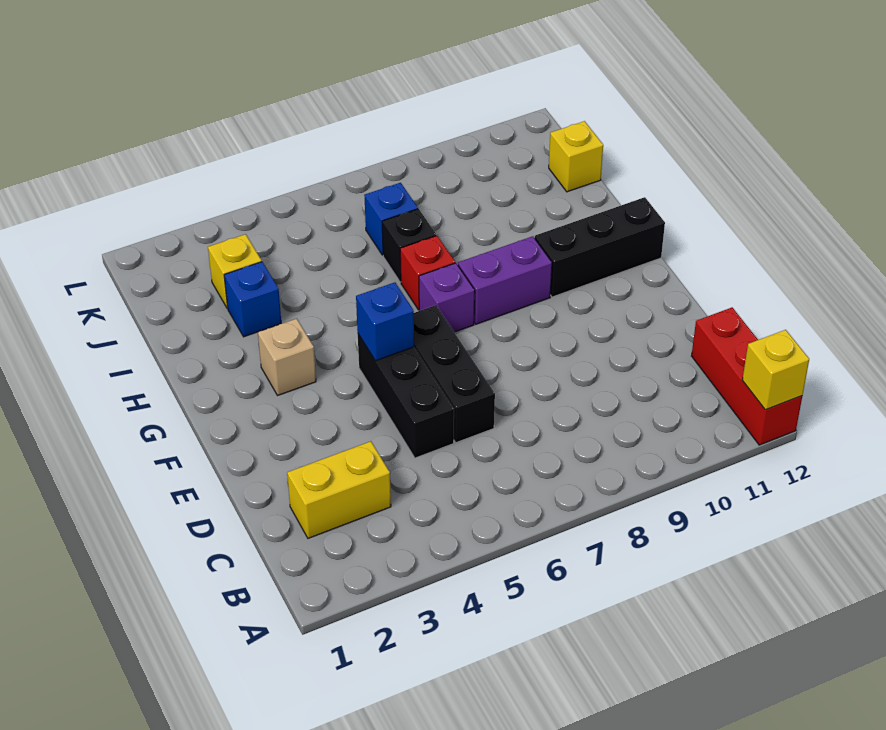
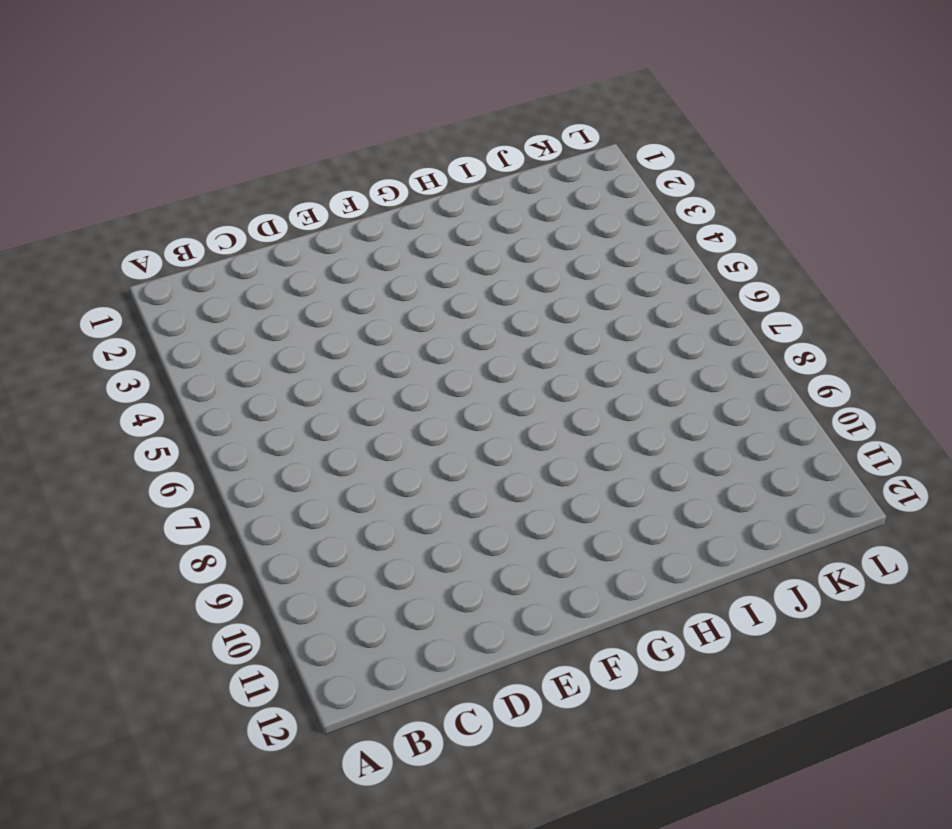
none -> red brick A12:C12 level 1
none -> yellow brick C2:C3 level 1
none -> black brick D5:F5 level 1

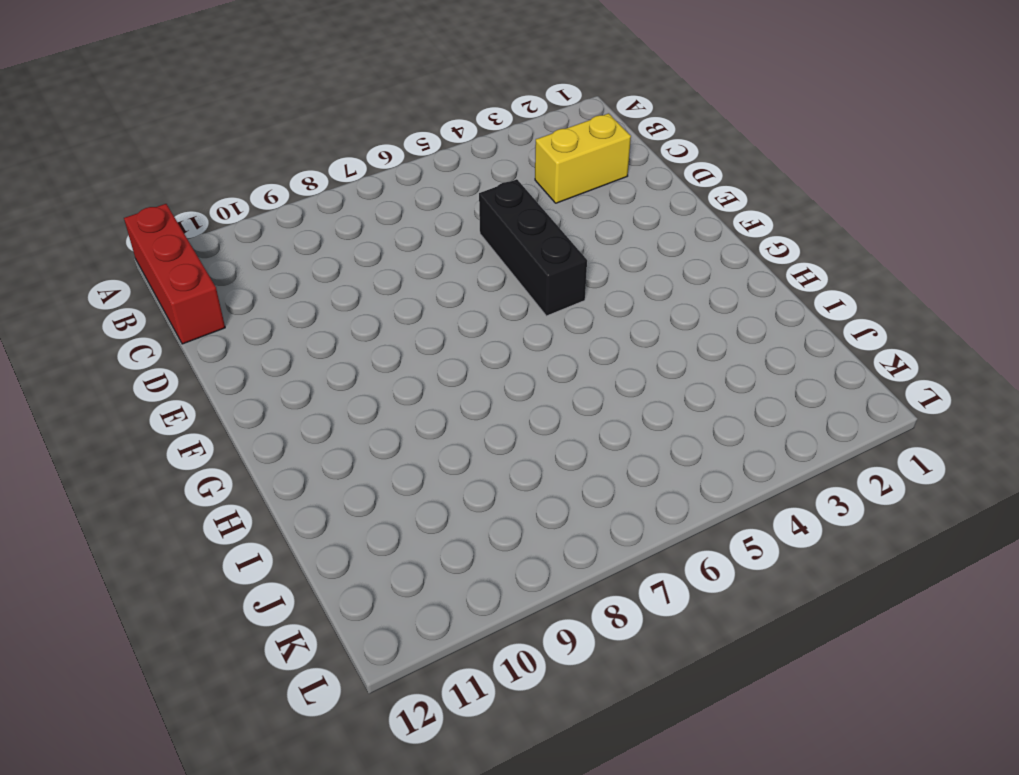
none -> black brick D6:F6 level 1
none -> tan brick G3 level 1
none -> purple brick G7 level 1

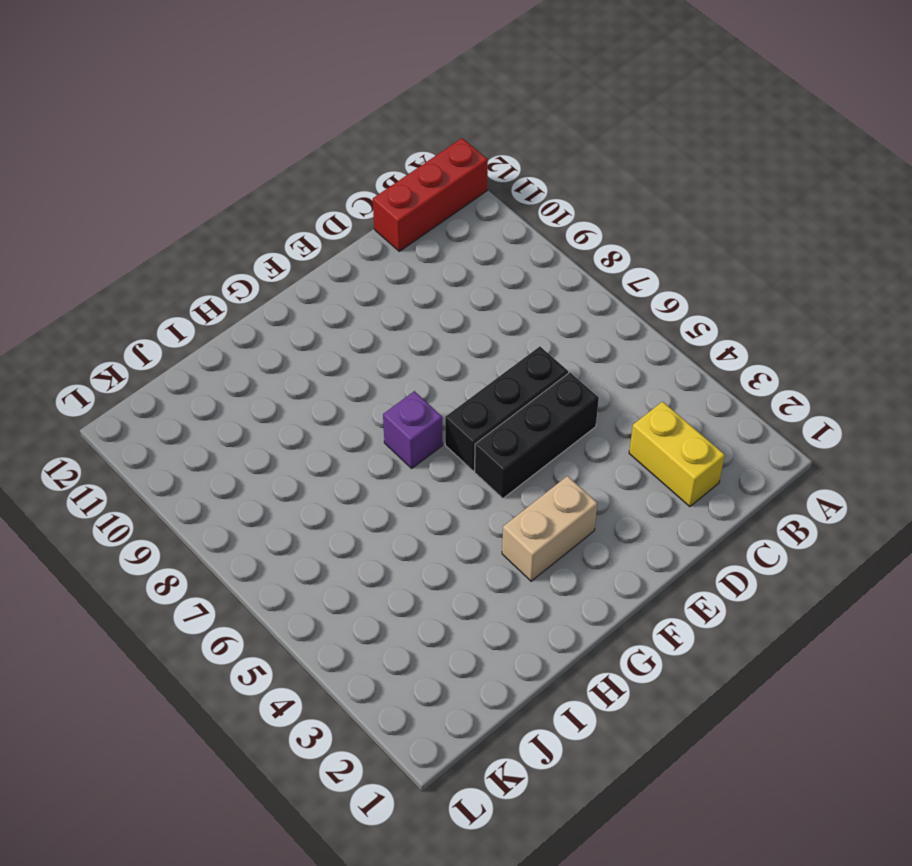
tan brick F3:G3 level 1 -> tan brick G3 level 1
none -> purple brick G8:G9 level 1
none -> black brick G10:G12 level 1
none -> red brick H7 level 1

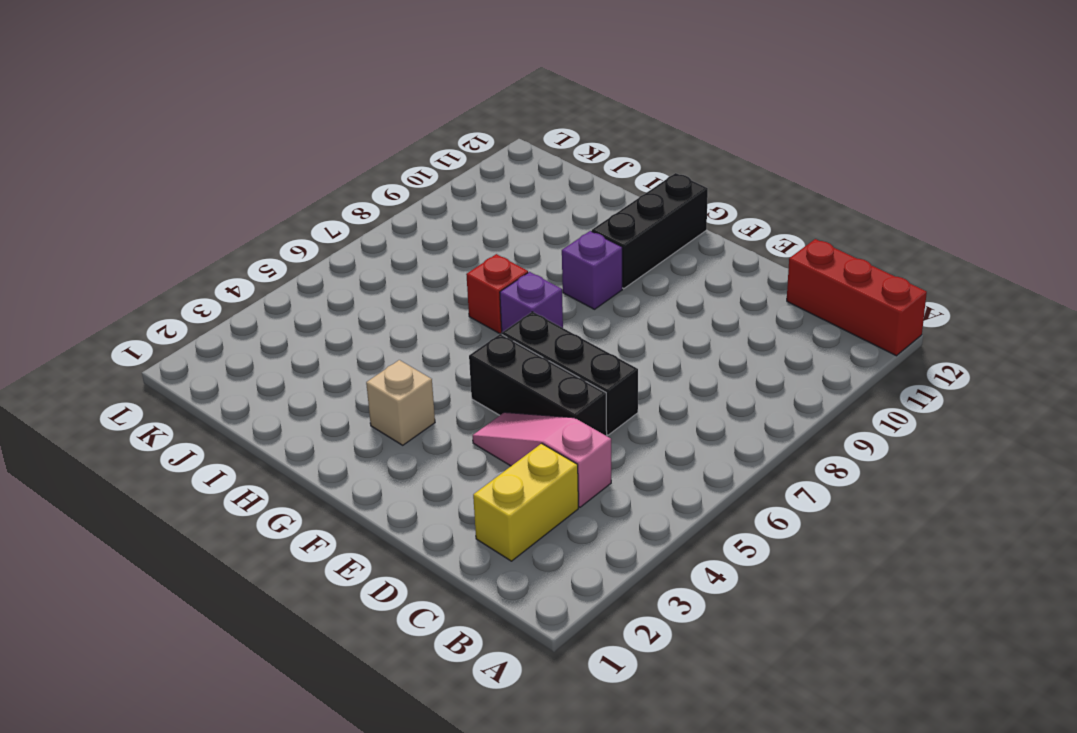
pink slope C4:E4 level 1 top C -> none
purple brick G9 level 1 -> purple brick G8:G9 level 1
none -> blue brick I3 level 1
none -> black brick I7 level 1
none -> yellow brick J3 level 1

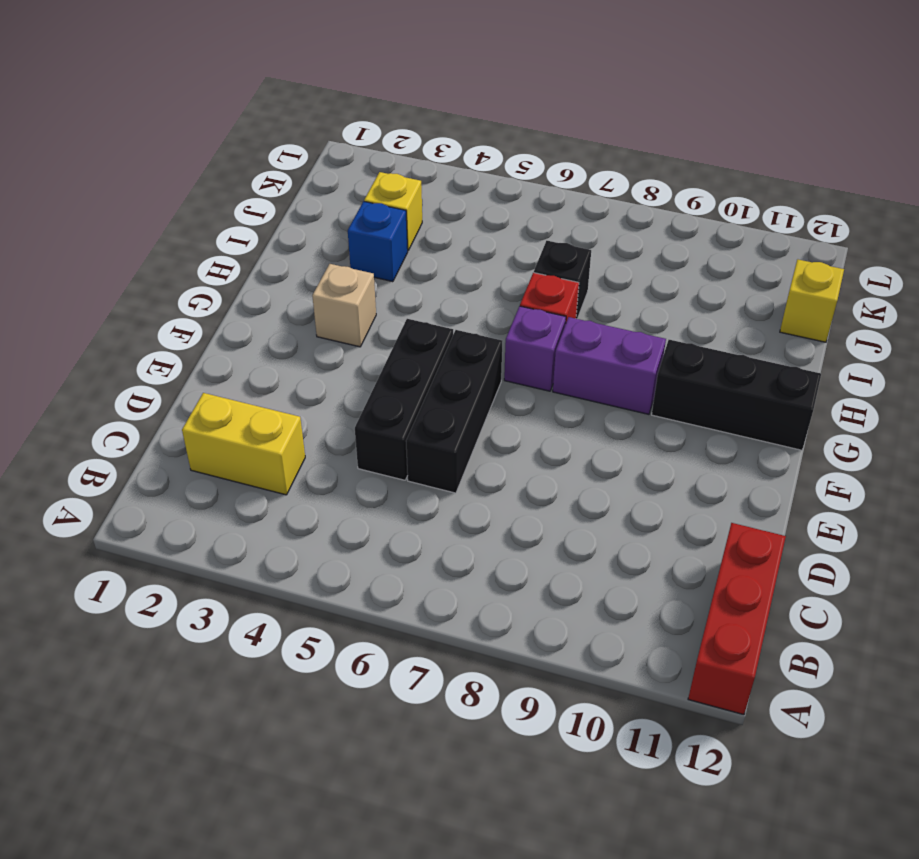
none -> blue brick J7 level 1
none -> yellow brick A12 level 2
none -> blue brick F5 level 2

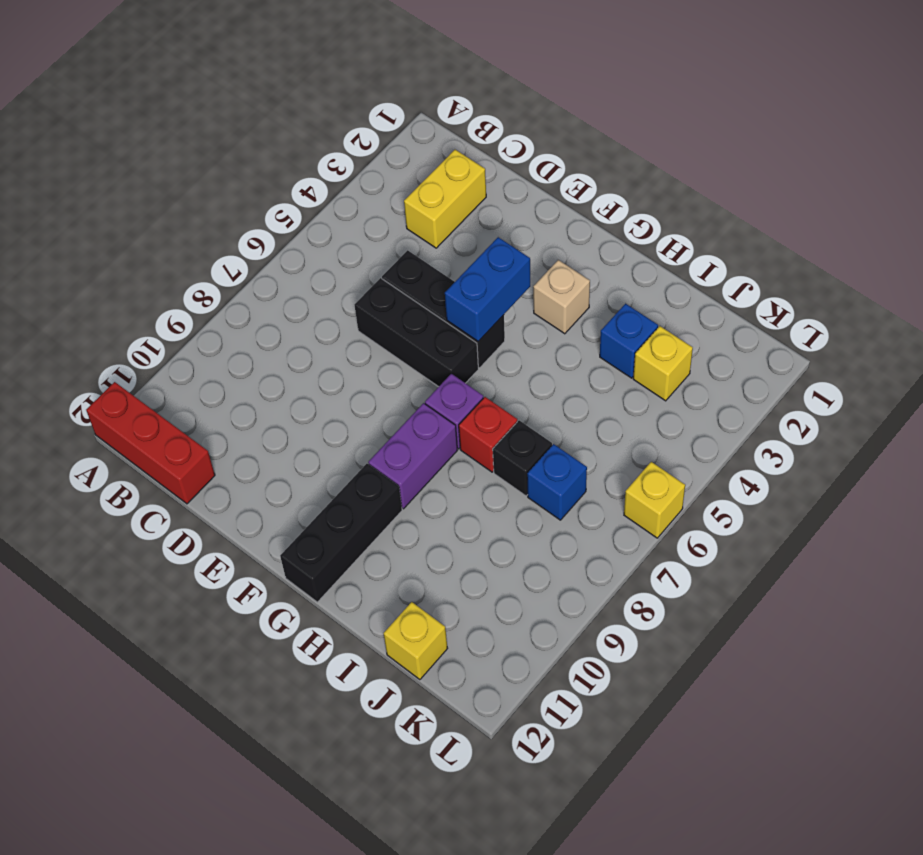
blue brick F4:F5 level 2 -> blue brick F5 level 2
yellow brick L6 level 1 -> yellow brick A12 level 2

